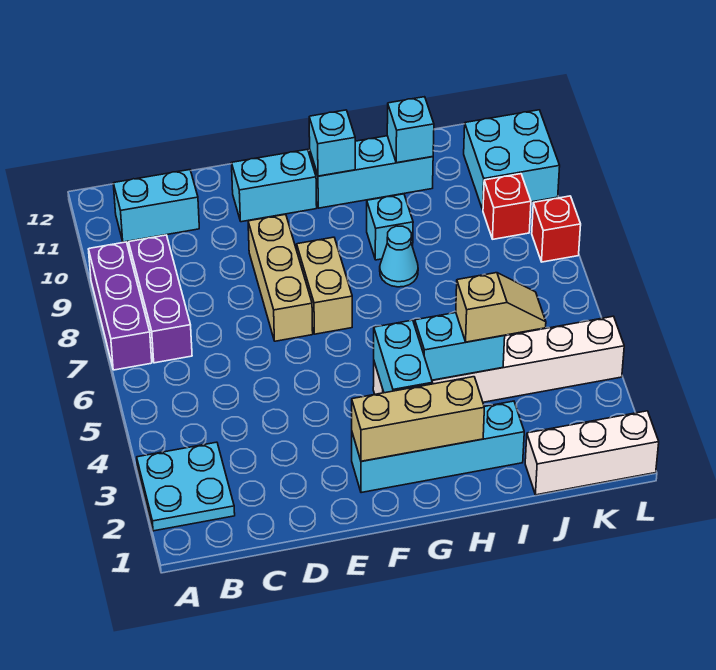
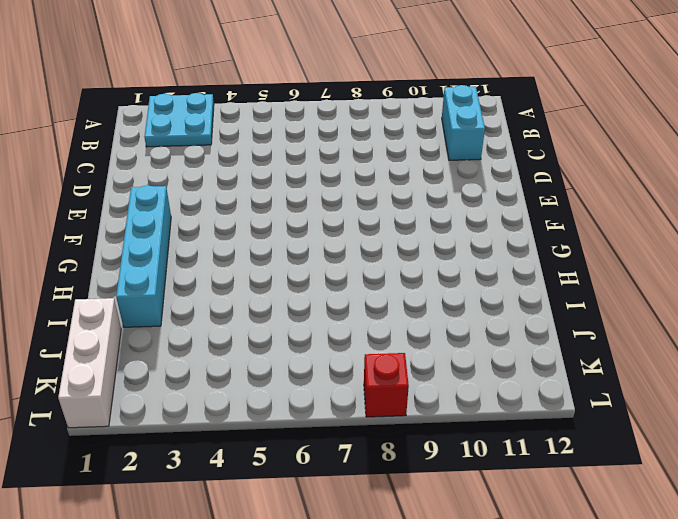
none -> purple brick A7:A9 level 1
none -> purple brick B7:B9 level 1
none -> tan brick E7:E9 level 1

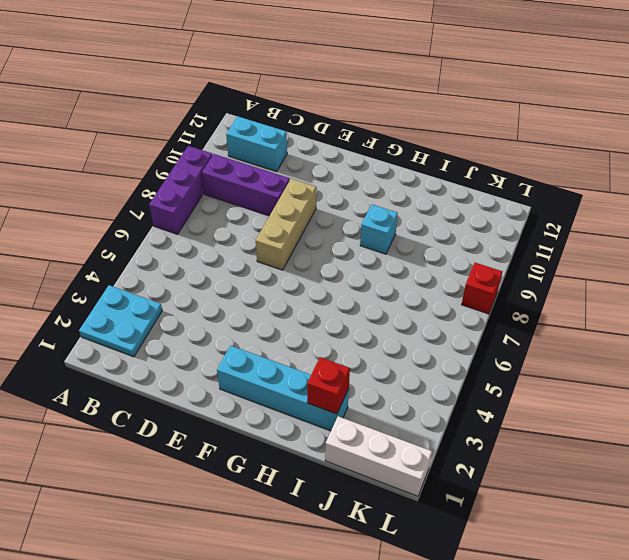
purple brick B9:D9 level 1 -> purple brick B7:B9 level 1
red brick I2 level 2 -> red brick K9 level 1
none -> cyan brick E11:F11 level 1
none -> tan brick F7:F8 level 1
none -> white brick G4:L4 level 1

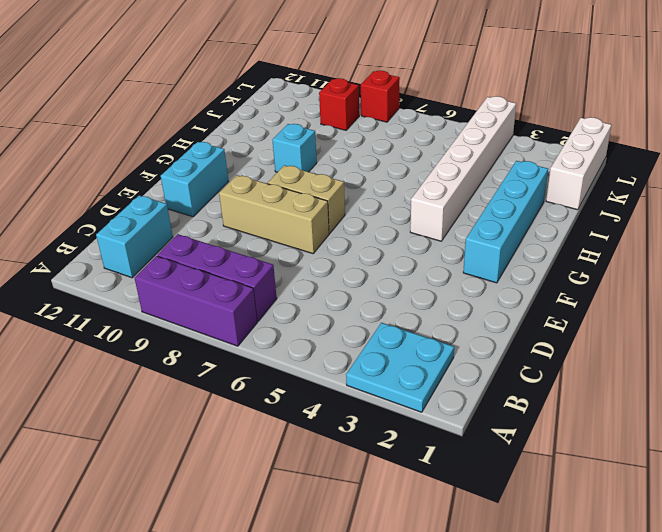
none -> cyan brick G11:I11 level 1
none -> cyan cone H8 level 1
none -> cyan brick K10:L11 level 1

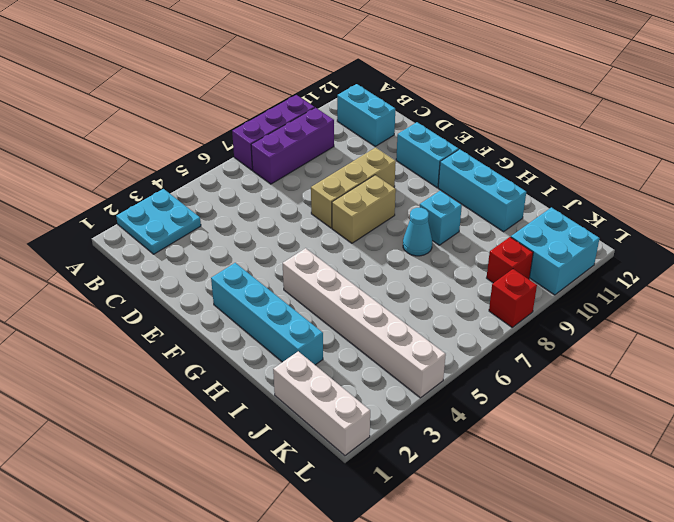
none -> tan brick F2:H2 level 2
none -> cyan brick G3:G4 level 2
none -> cyan brick G11 level 2

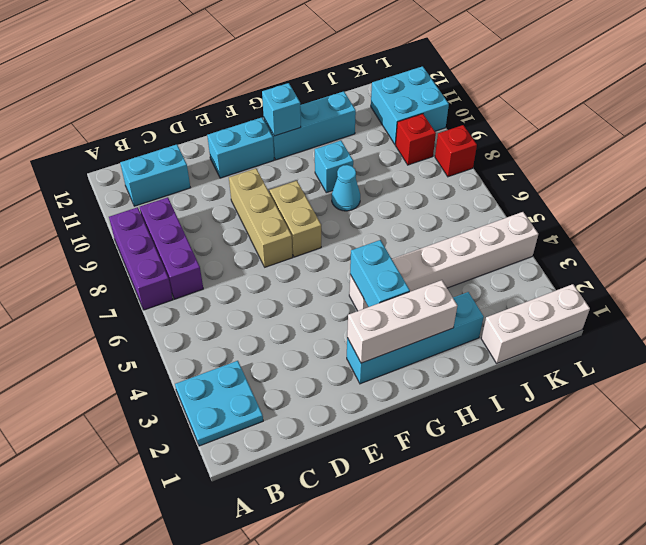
white brick F2:H2 level 2 -> tan brick F2:H2 level 2
none -> cyan brick H4:I4 level 2
none -> cyan brick I11 level 2
none -> tan slope I4:J4 level 3 top I

